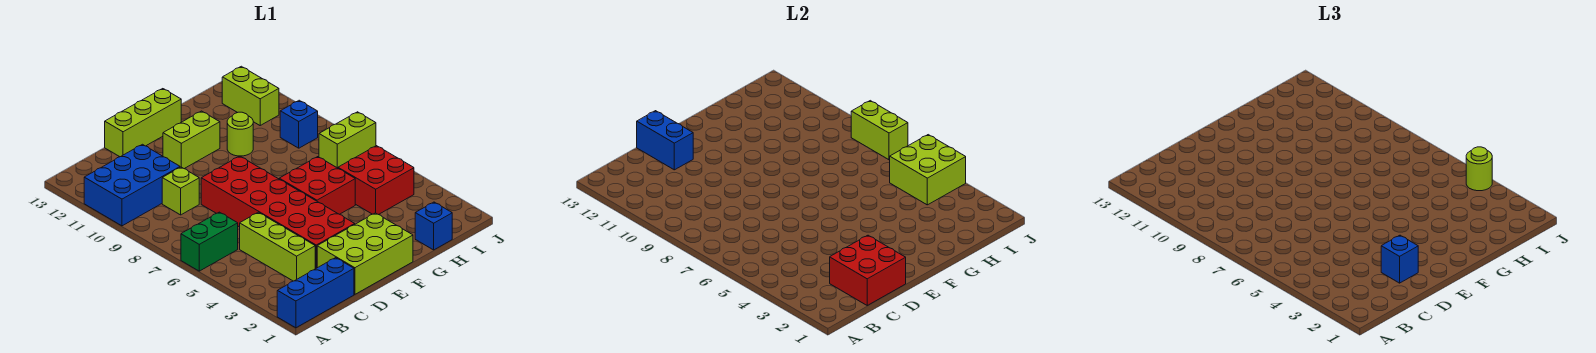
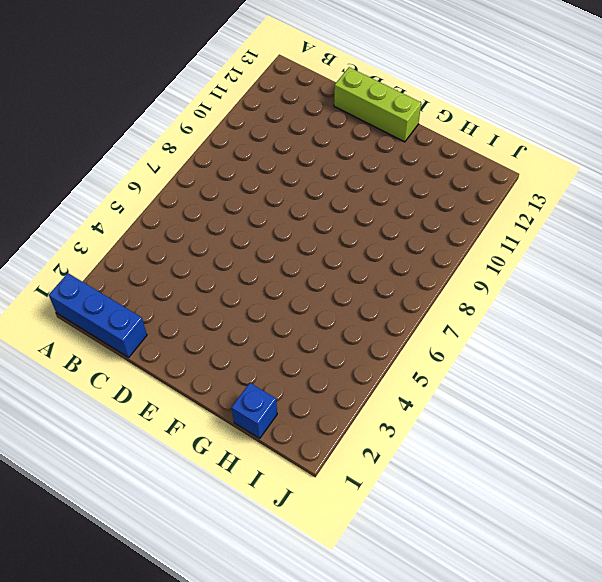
none -> green brick A6:B6 level 1
none -> blue brick A10:C11 level 1
none -> lime brick C3:C5 level 1

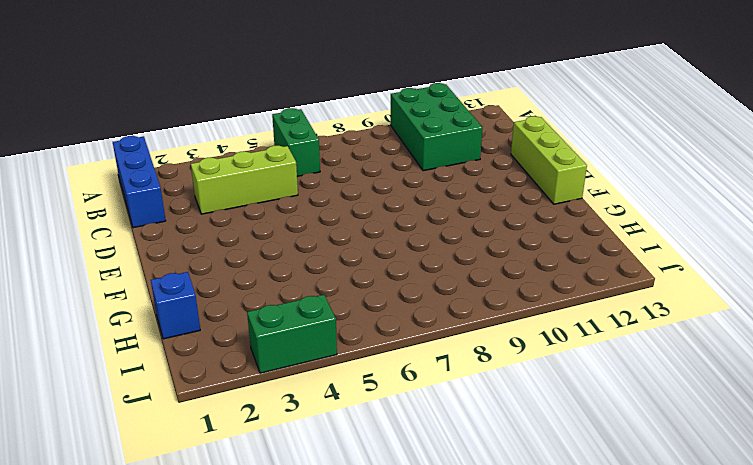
green brick A10:C11 level 1 -> blue brick A10:C11 level 1
green brick J3:J4 level 1 -> none
none -> lime brick C9 level 1
none -> lime brick D1:F2 level 1
none -> red brick D3:E8 level 1

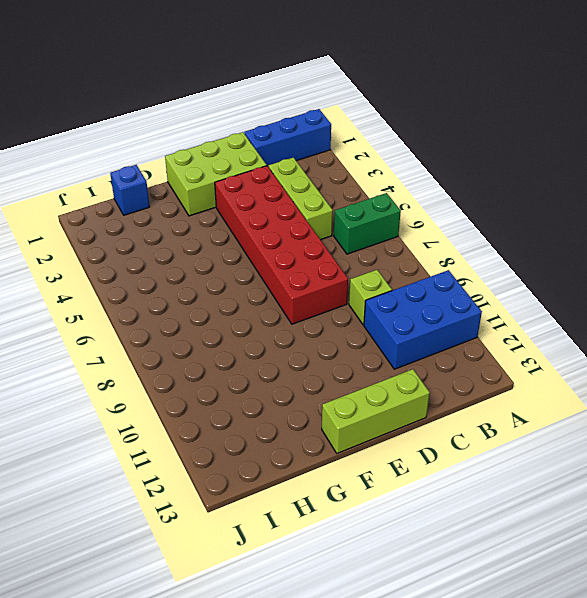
none -> lime brick E11:F11 level 1
none -> red brick F5:G6 level 1
none -> lime round brick G10 level 1

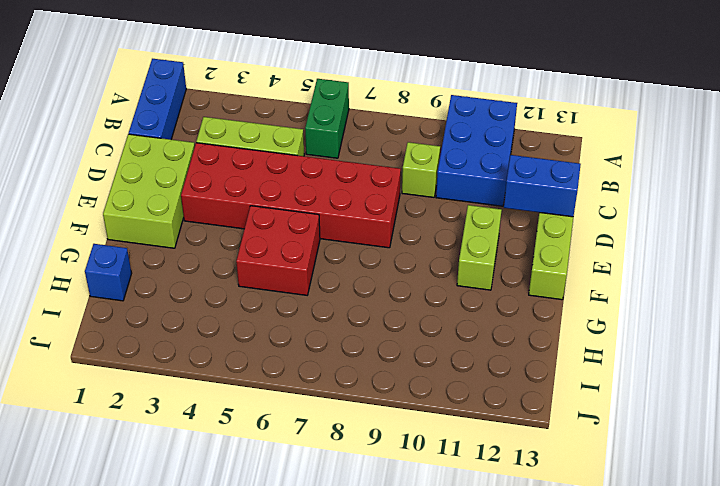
none -> lime round brick G10 level 1
none -> red brick H4:I5 level 1
none -> lime brick I7:J7 level 1

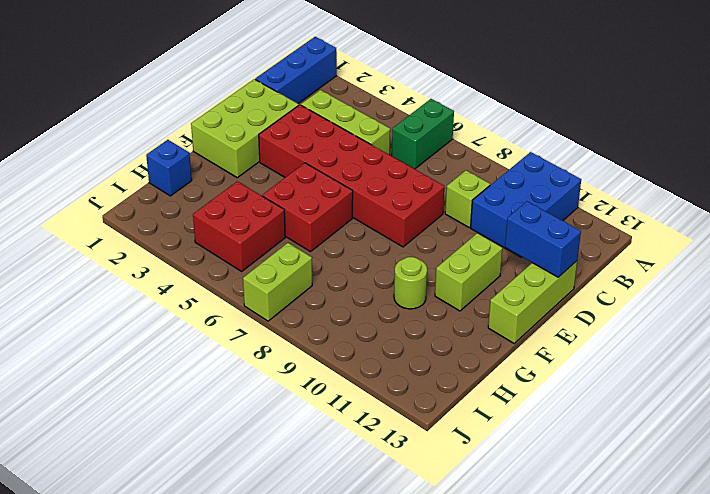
none -> blue brick I9 level 1
none -> lime brick I11:I12 level 1
none -> red brick C1:D2 level 2

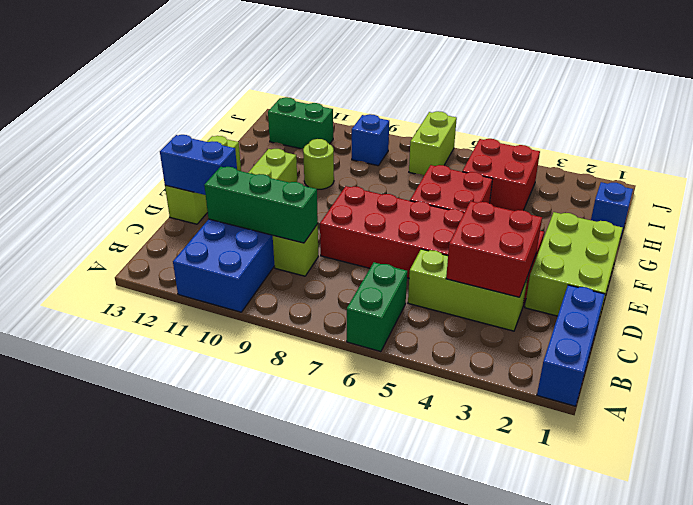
red brick C3:D4 level 2 -> red brick C1:D2 level 2
green brick C9:C11 level 2 -> none
green brick I11:I12 level 1 -> lime brick I11:I12 level 1
none -> lime brick I4:J5 level 2
none -> lime brick J7:J8 level 2
none -> blue brick D2 level 3

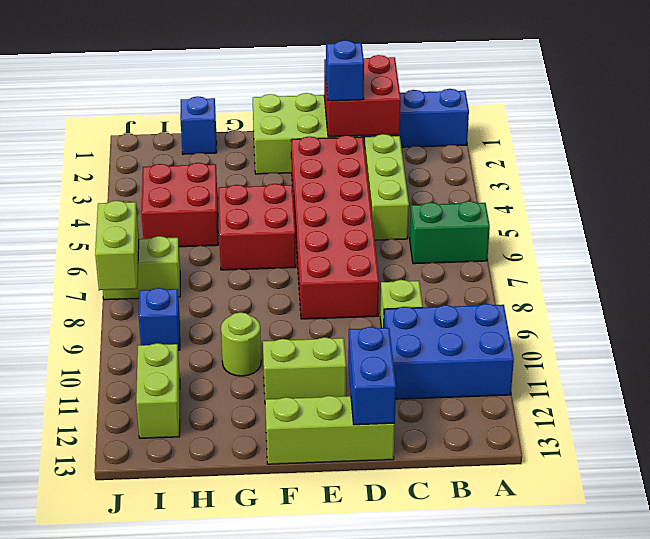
none -> lime brick I4:J5 level 2
none -> lime round brick J4 level 3

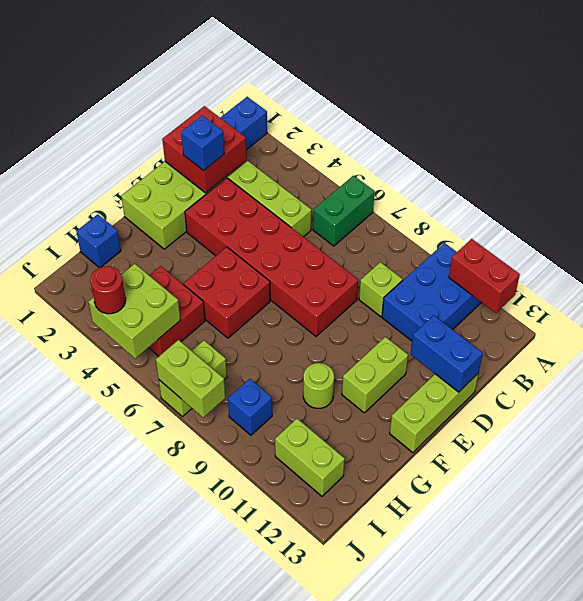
red brick A11:A12 level 2 -> none
red round brick J4 level 3 -> lime round brick J4 level 3

